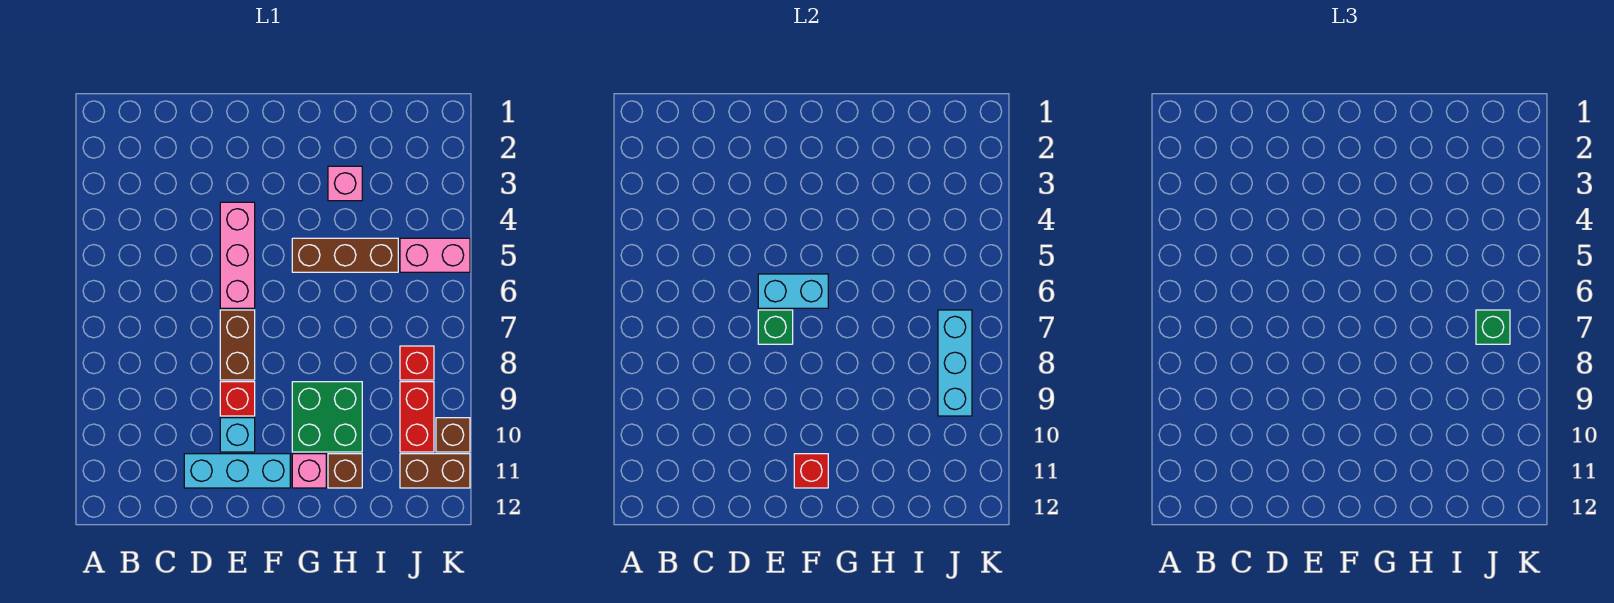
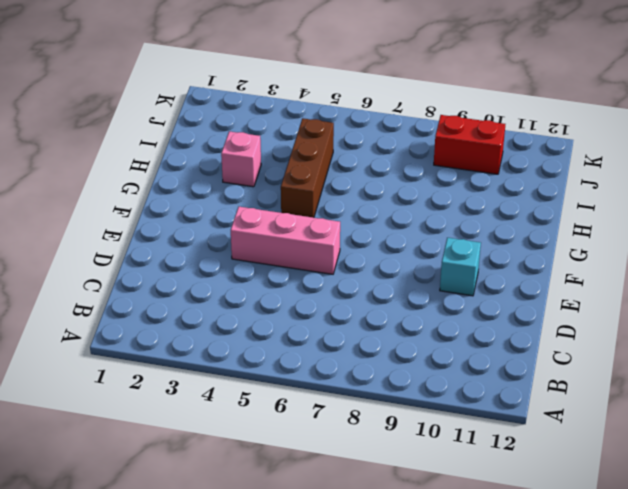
none -> cyan brick D11:F11 level 1
none -> brown brick E7:E8 level 1
none -> red brick E9 level 1

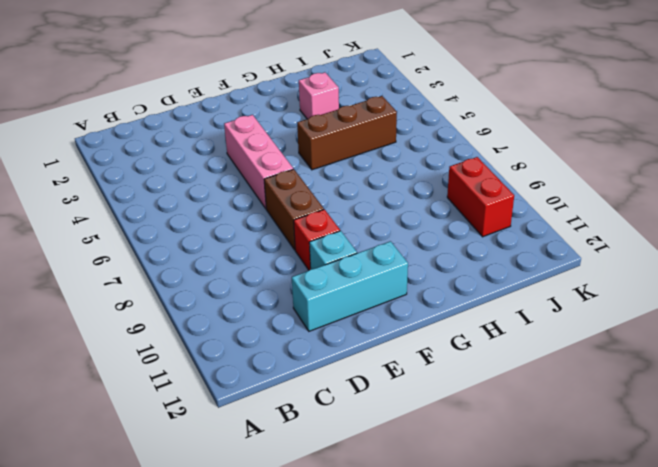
none -> green brick G9:H10 level 1
none -> pink brick G11 level 1
none -> brown brick H11 level 1

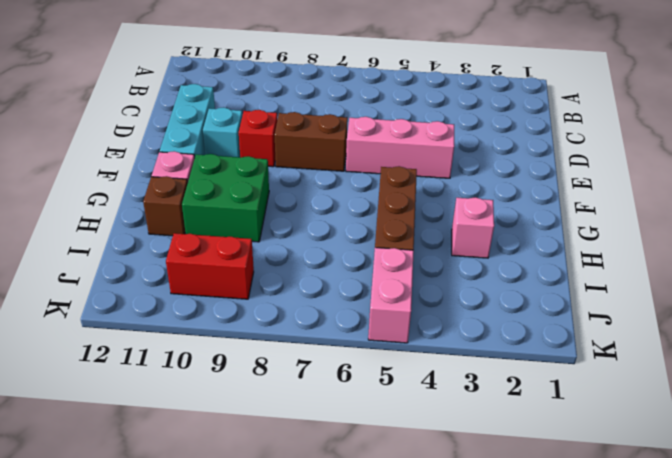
none -> red brick J8 level 1
none -> brown brick J11:K11 level 1
none -> brown brick K10 level 1

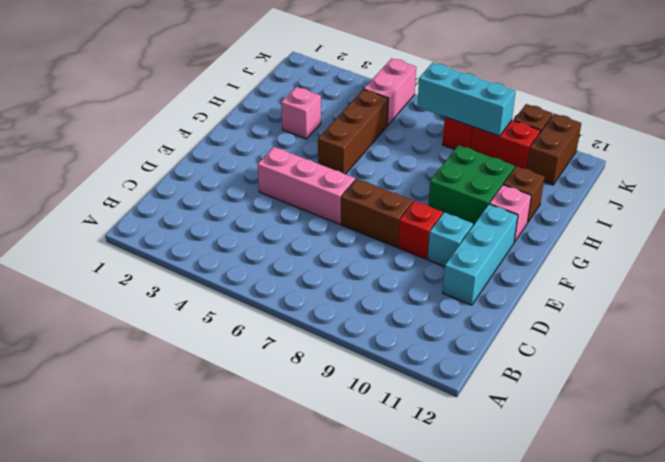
none -> cyan brick E6:F6 level 2
none -> green brick E7 level 2
none -> red brick F11 level 2

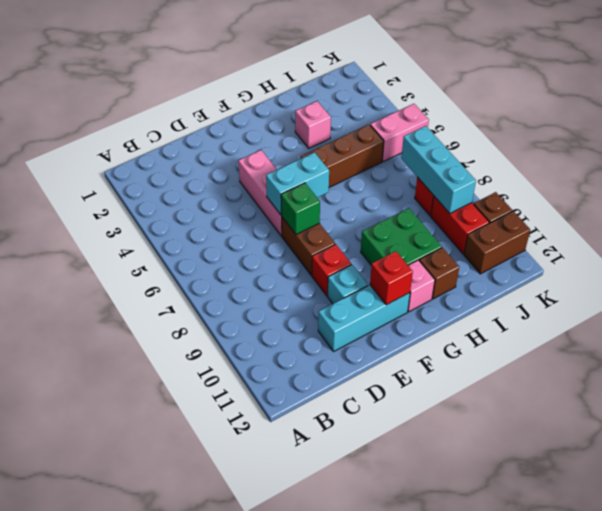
none -> green brick J7 level 3

